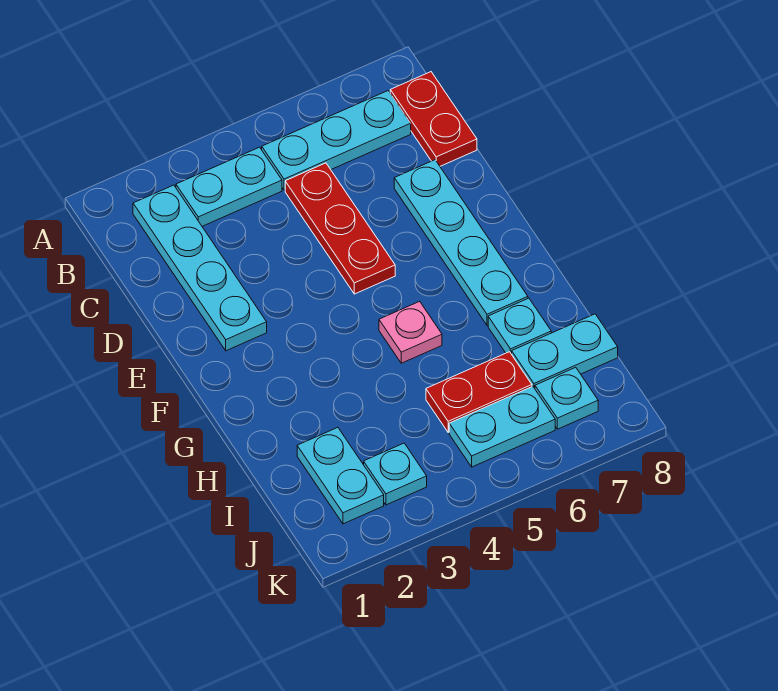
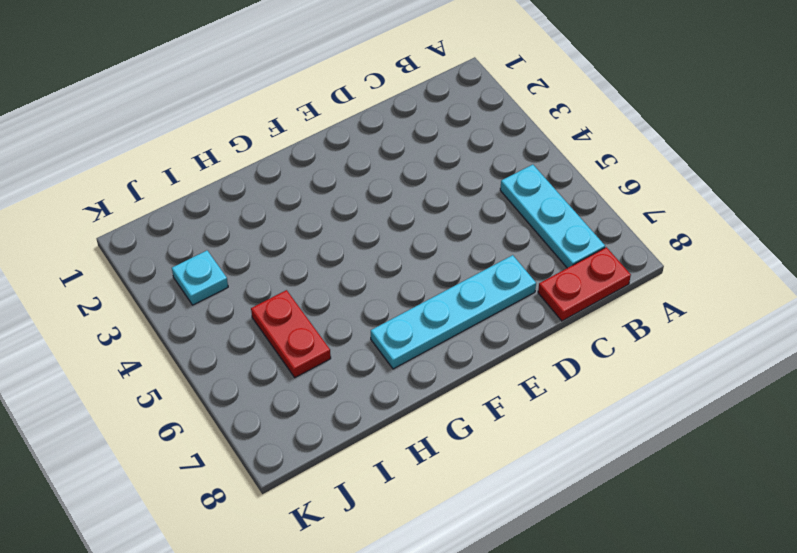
none -> cyan plate B2:E2 level 1
none -> cyan plate B3:B4 level 1
none -> red plate C5:E5 level 1

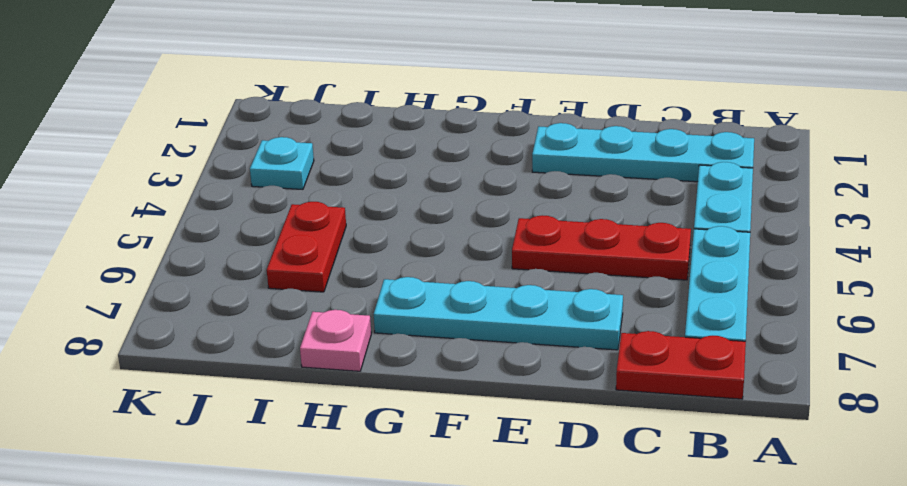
pink plate H8 level 1 -> pink plate G5 level 1
none -> cyan plate H7 level 1
none -> cyan plate I2:J2 level 1
none -> cyan plate I7:I8 level 1

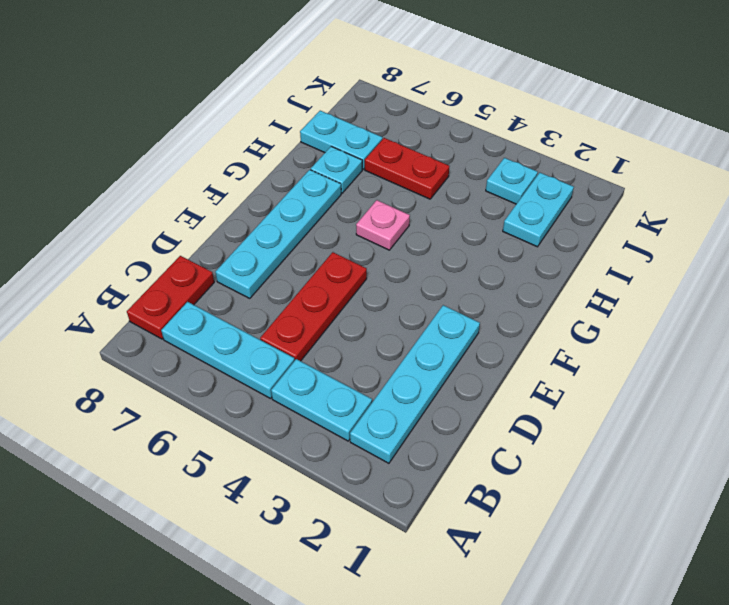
none -> cyan plate J5:J6 level 1
none -> cyan plate J7 level 1

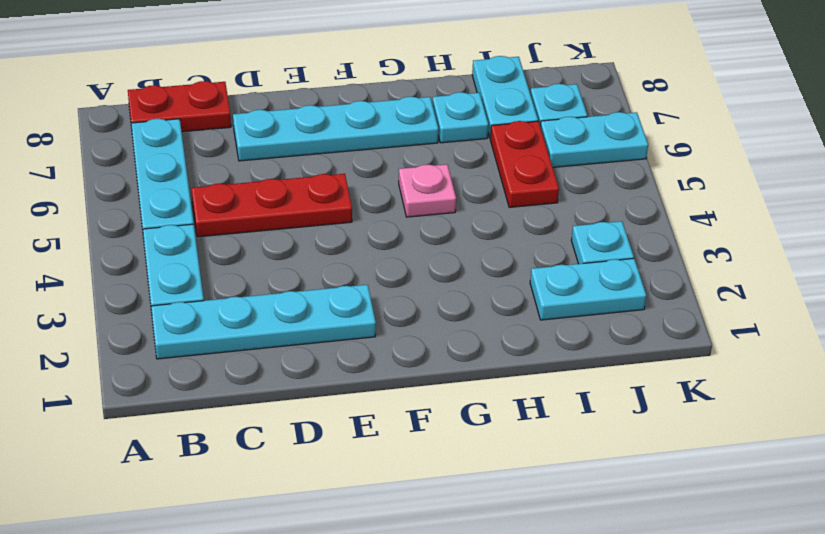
cyan plate J6:K6 level 1 -> cyan plate J5:J6 level 1

